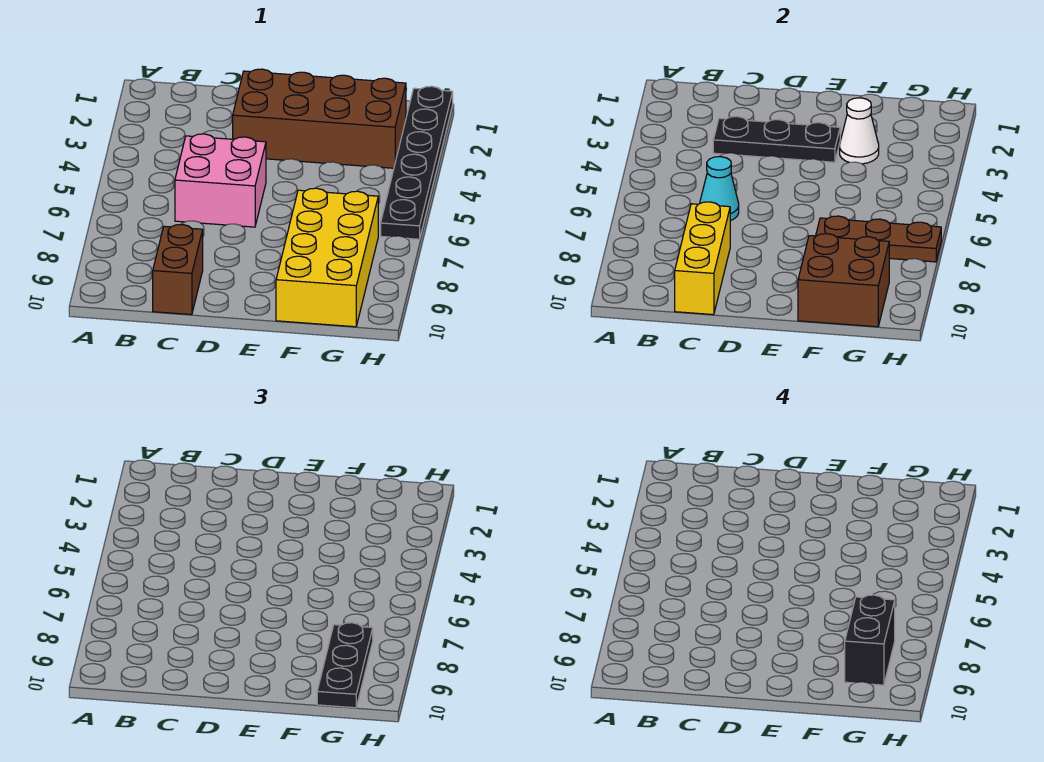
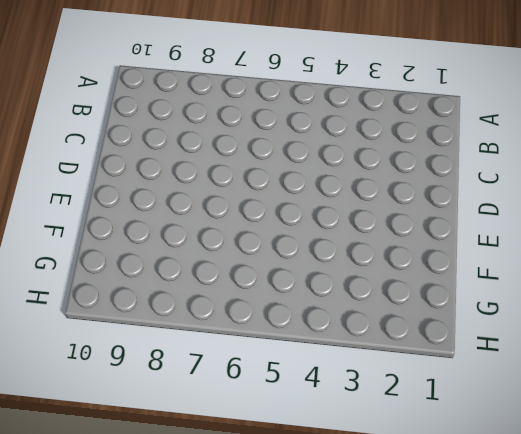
none -> pink brick C5:D6 level 1
none -> brown brick C9:C10 level 1
none -> brown brick D2:G3 level 1

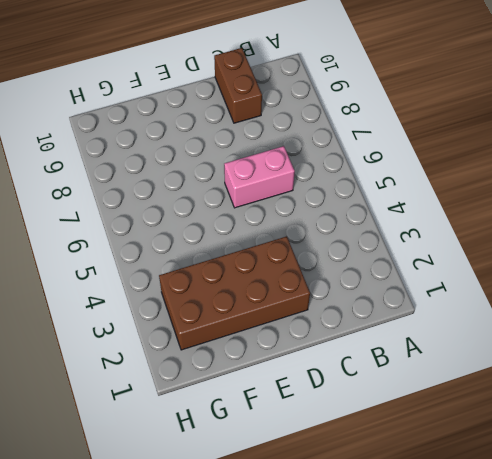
pink brick C6:D6 level 1 -> pink brick C5:D6 level 1
none -> yellow brick F7:G10 level 1
none -> black plate H1:H6 level 1
none -> black plate C3:E3 level 2

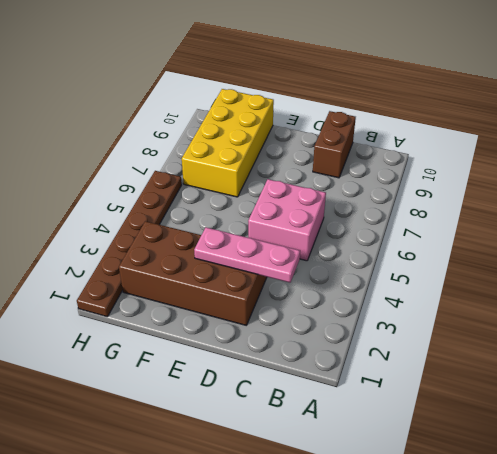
pink plate C3:E3 level 2 -> black plate C3:E3 level 2
brown plate H1:H6 level 1 -> black plate H1:H6 level 1
none -> cyan cone C6 level 2
none -> yellow brick C8:C10 level 2
none -> white cone F3 level 2

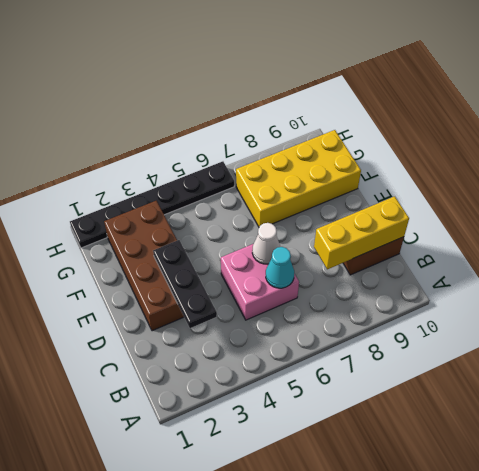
white cone D6 level 2 -> white cone F3 level 2
none -> brown plate F7:H7 level 2
none -> brown brick F9:G10 level 2
none -> black plate G8:G10 level 3

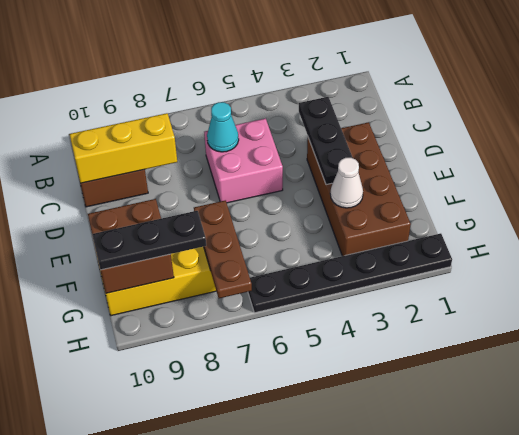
none -> black brick G8:G9 level 4

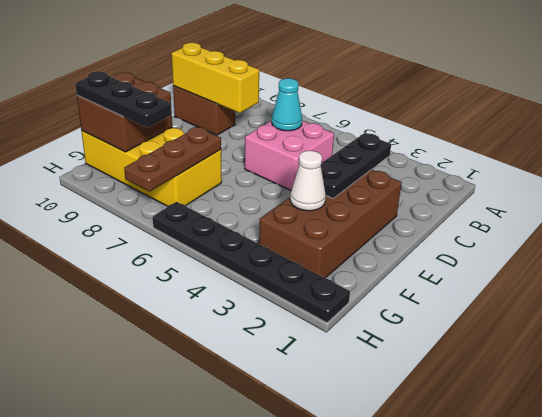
none -> black brick G8:G9 level 4

